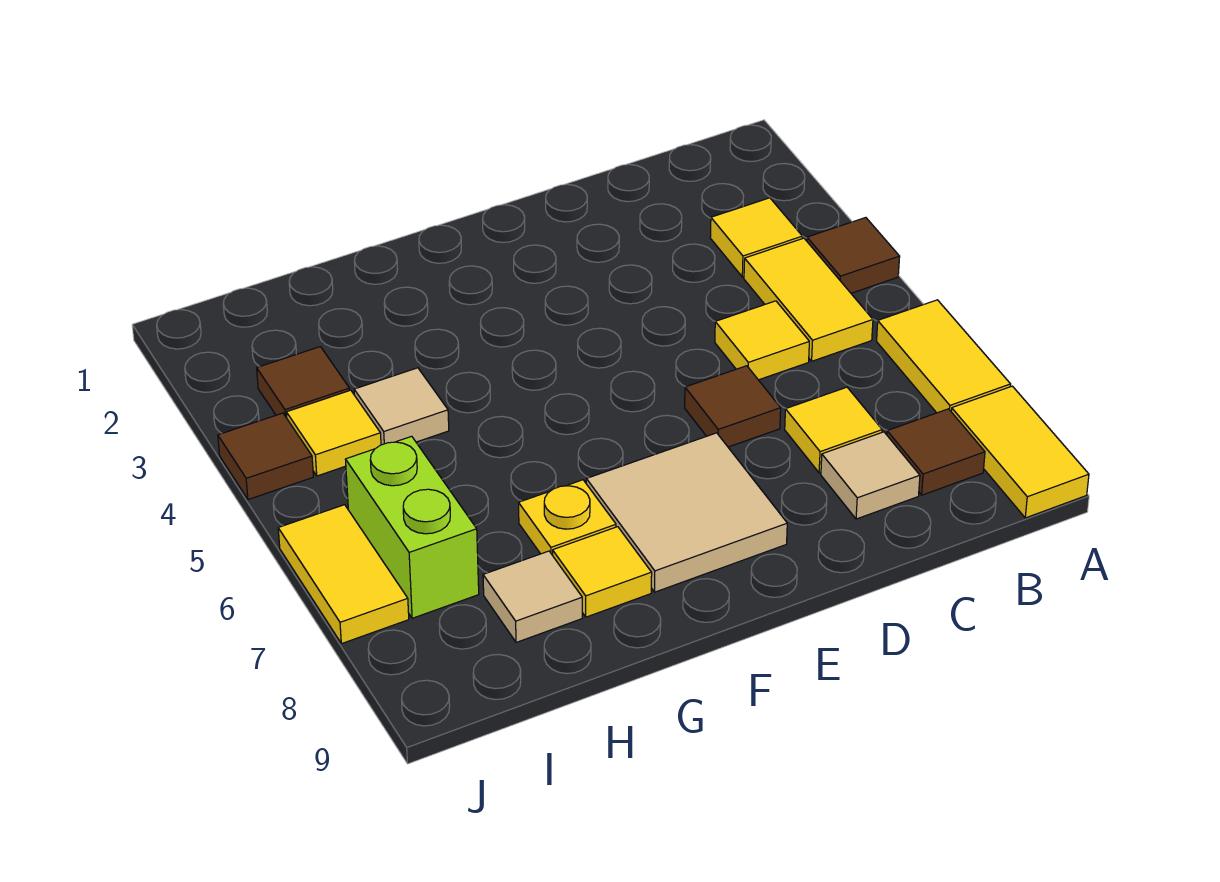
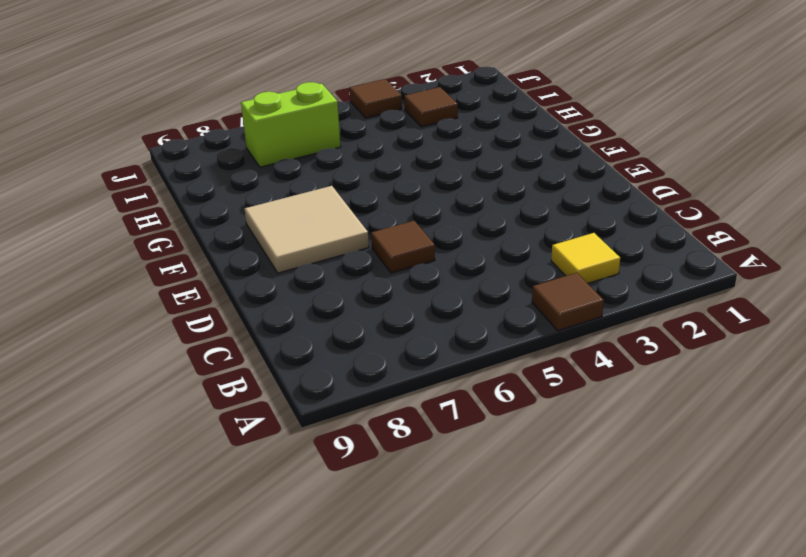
none -> yellow tile A6:A7 level 1
none -> yellow tile A8:A9 level 1
none -> yellow tile B4:B5 level 1

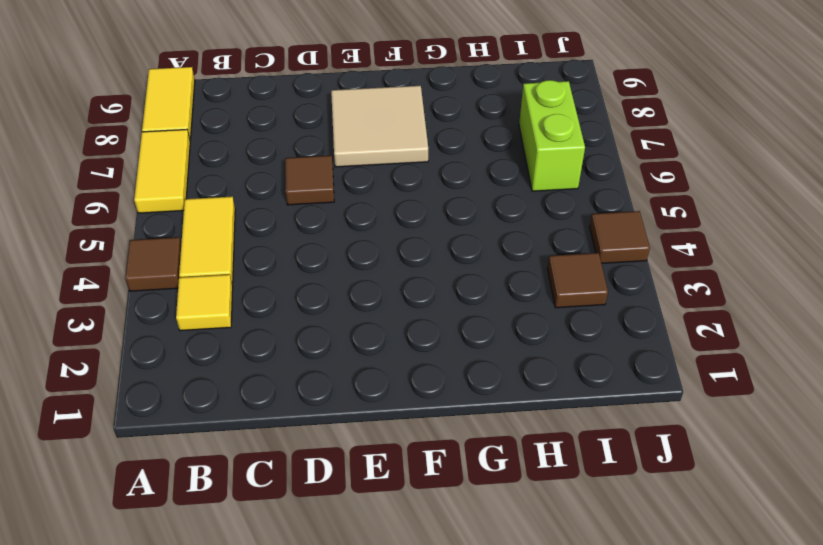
none -> brown tile B8 level 1
none -> yellow tile C5 level 1
none -> yellow tile C7 level 1

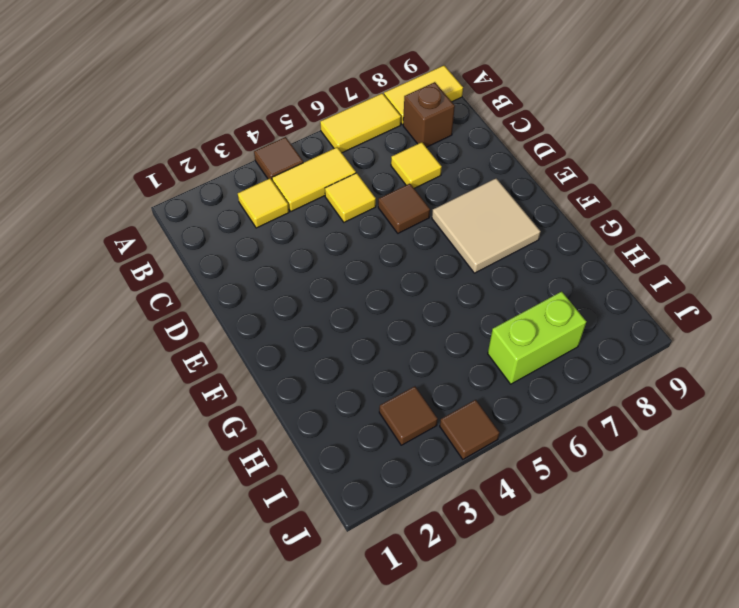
brown brick B8 level 1 -> brown tile B8 level 1
none -> tan tile C8 level 1
none -> yellow plate G7 level 1
none -> yellow tile G8 level 1

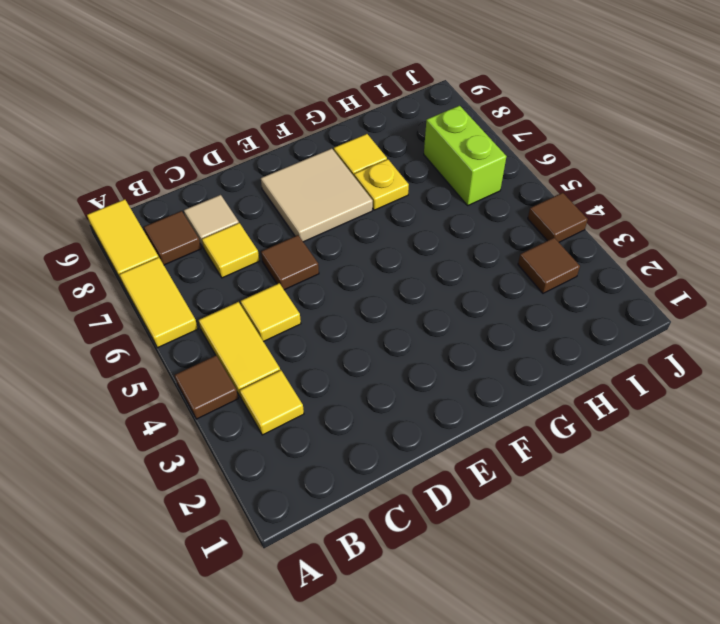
none -> tan tile H4 level 1
none -> tan tile H8 level 1
none -> yellow tile I4 level 1

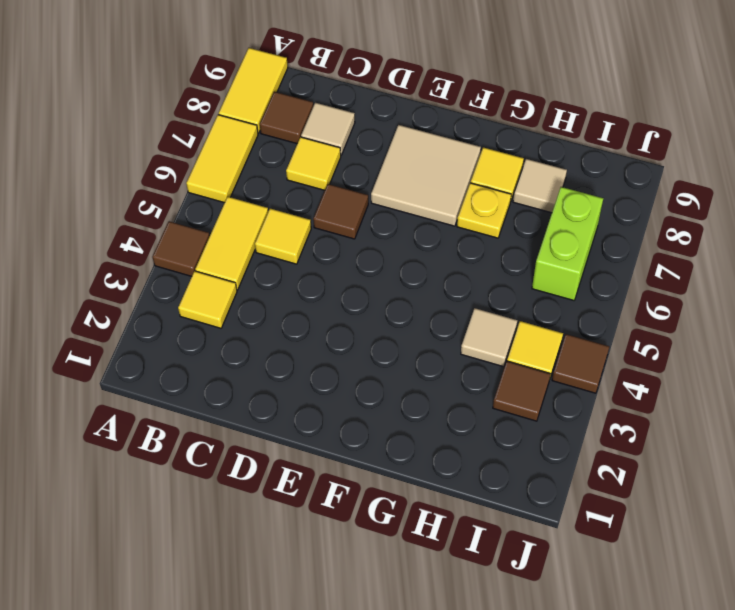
none -> yellow tile J6:J7 level 1

